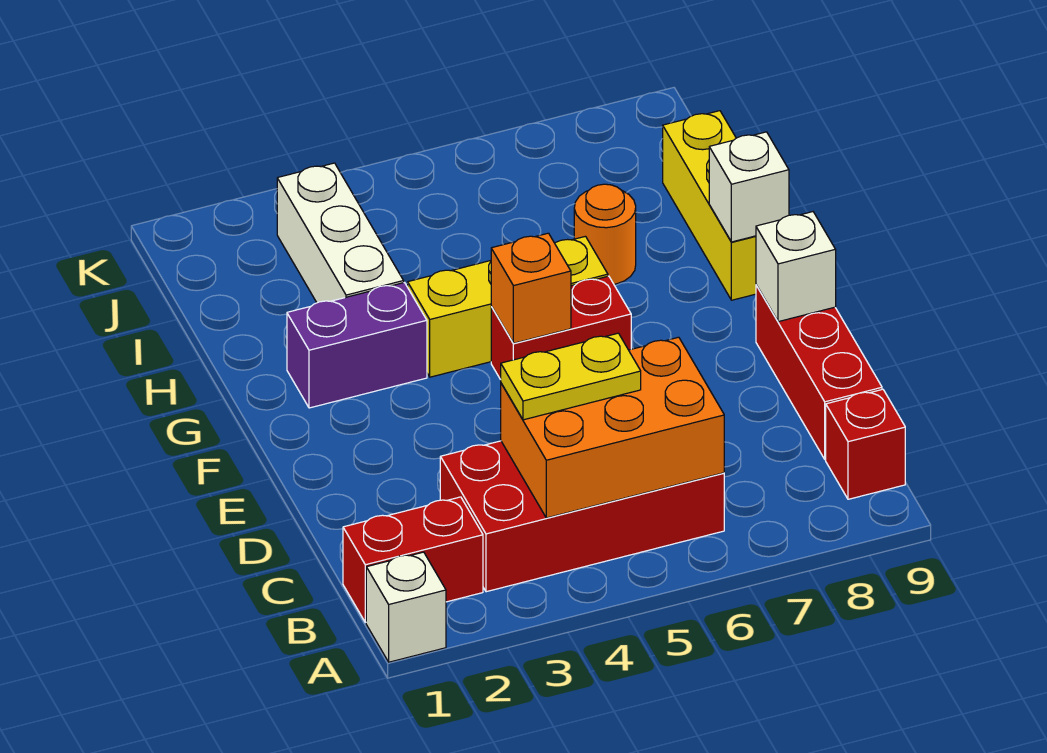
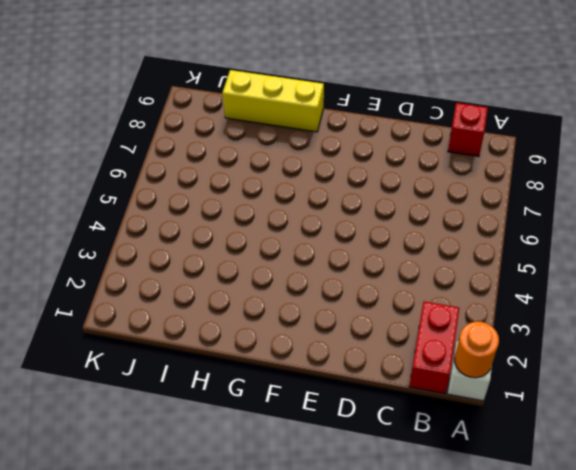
orange round brick A1 level 2 -> orange round brick H7 level 1
none -> red brick B3:C6 level 1
none -> red brick C9:E9 level 1
none -> red brick F5:F6 level 1

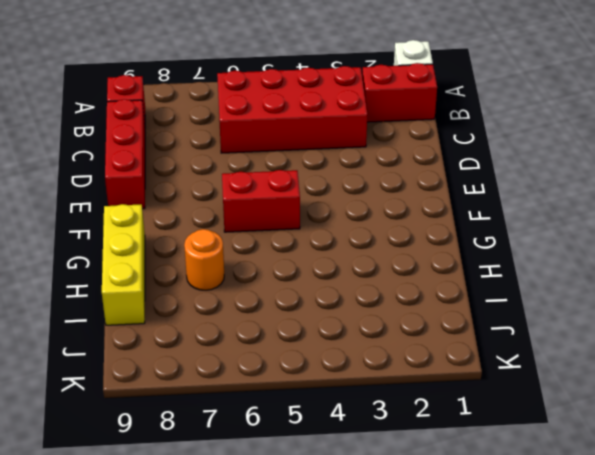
none -> purple brick G2:G3 level 1
none -> yellow brick G4:G6 level 1
none -> white brick H3:J3 level 1

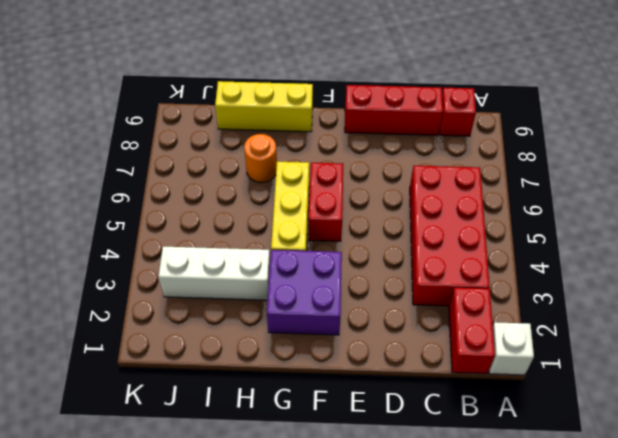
purple brick F2:G3 level 1 -> purple brick G2:G3 level 1
none -> orange brick B4:C6 level 2
none -> white brick E9 level 2
none -> orange brick F5 level 2

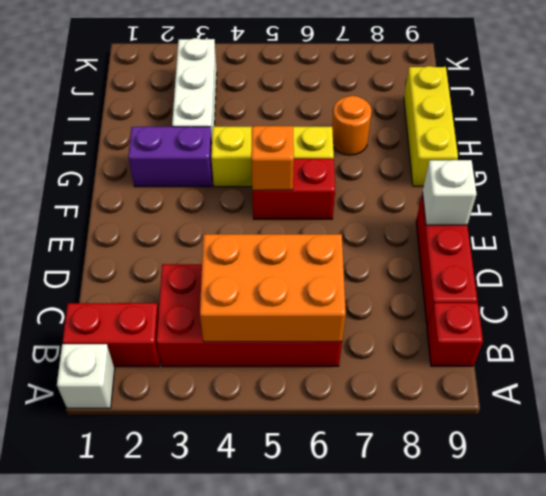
none -> white brick G9 level 2
none -> yellow plate C4:C5 level 3

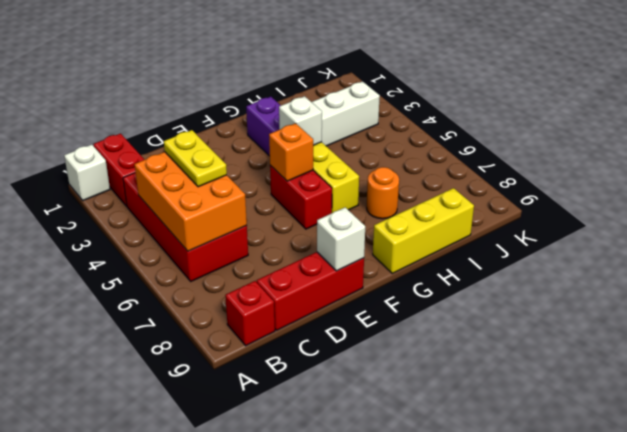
white brick G4 level 2 -> white brick G9 level 2

